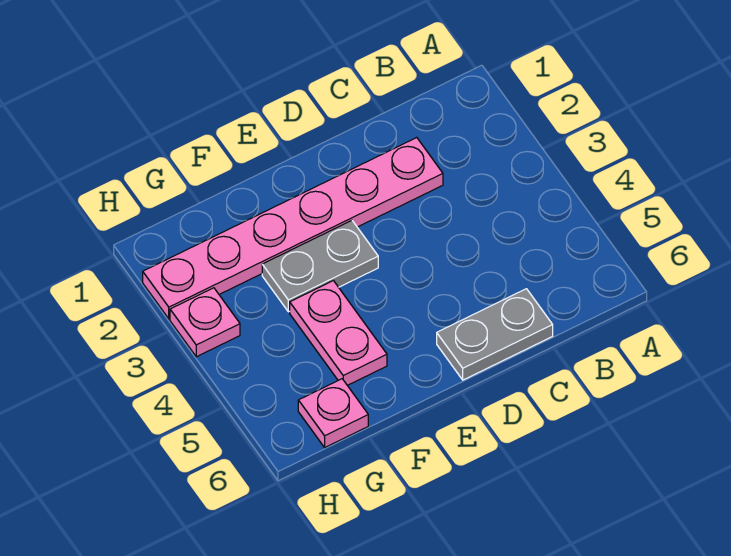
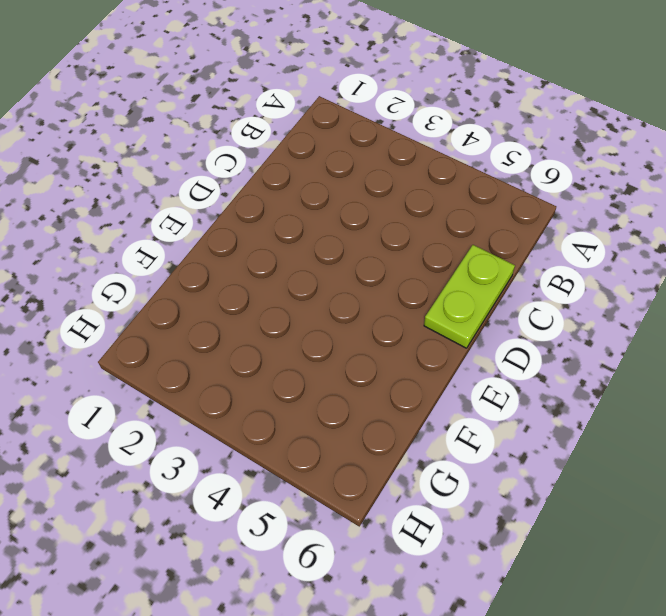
lime plate C6:D6 level 1 -> grey plate C6:D6 level 1
none -> pink plate C2:H2 level 1
none -> grey plate E3:F3 level 1

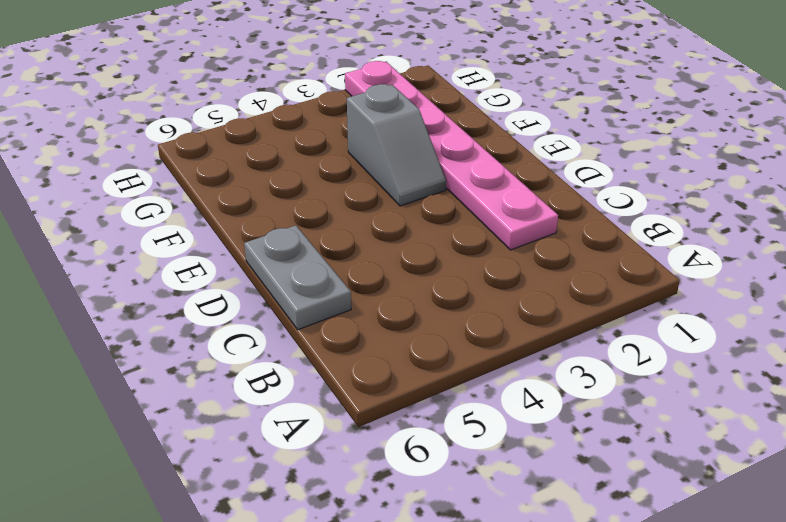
grey slope E3:F3 level 1 top F -> grey plate E3:F3 level 1
none -> pink plate F4:F5 level 1
none -> pink plate G6 level 1

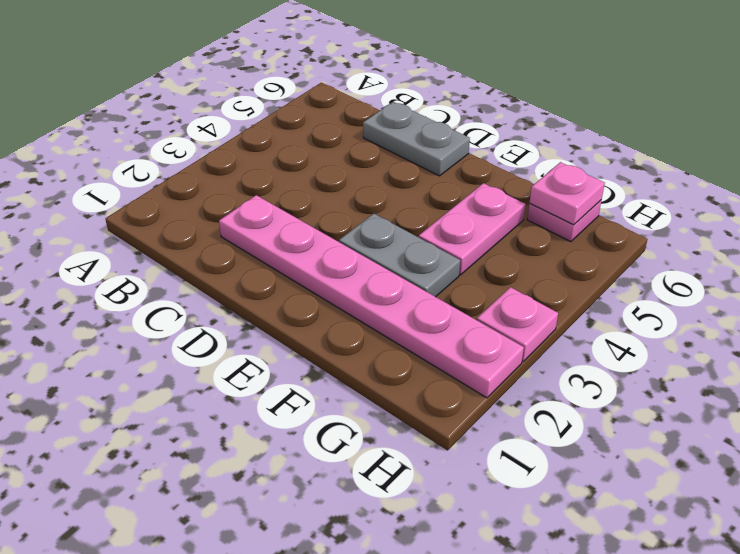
pink plate G6 level 2 -> none

